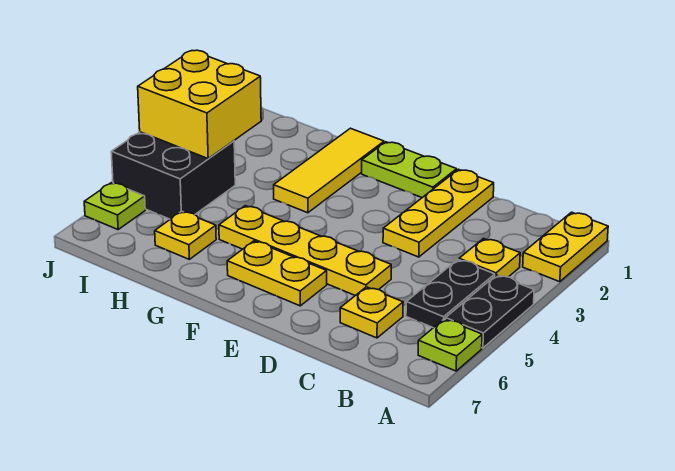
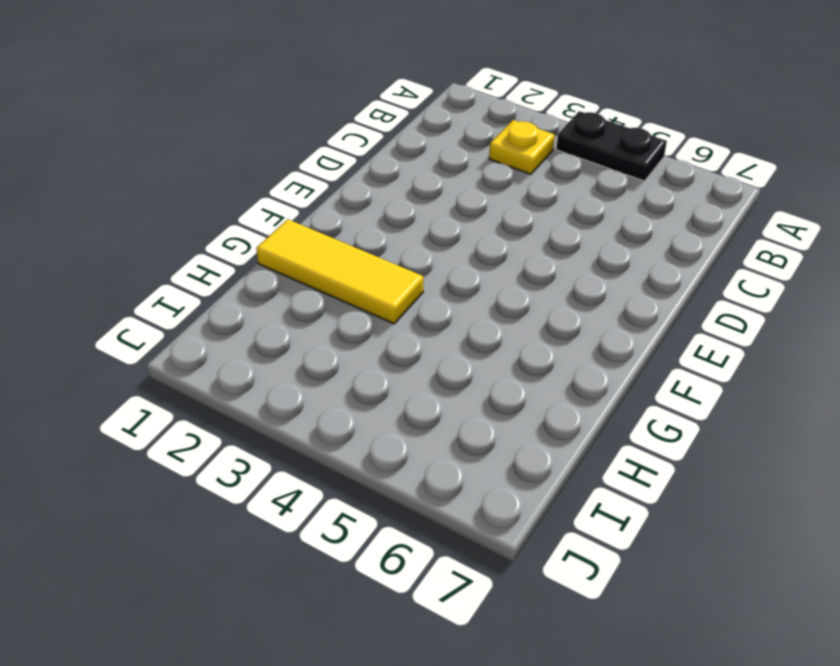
none -> yellow plate A1:A2 level 1
none -> lime plate A6 level 1
none -> black plate B4:B5 level 1

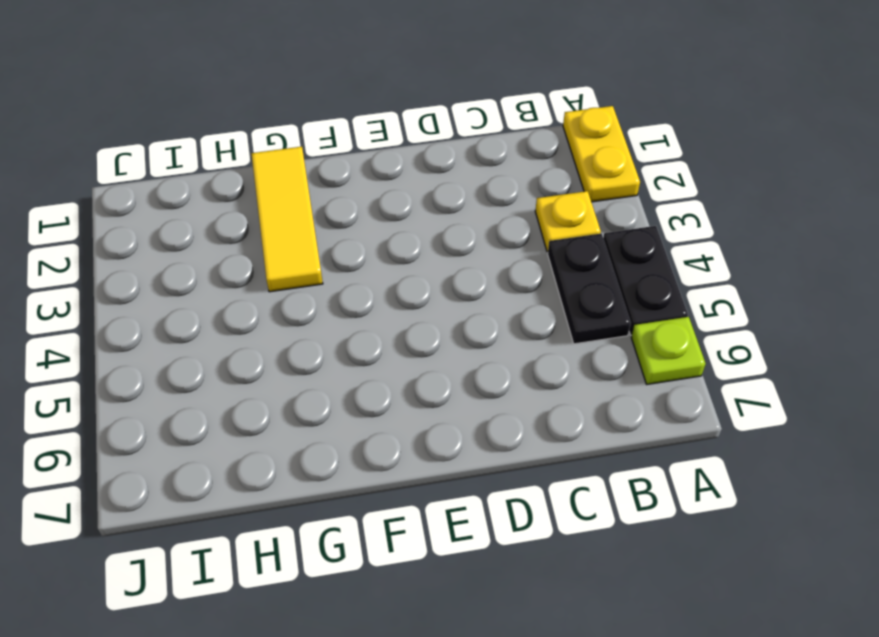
none -> yellow plate C6 level 1
none -> yellow plate D1:D3 level 1
none -> yellow plate D5:G5 level 1

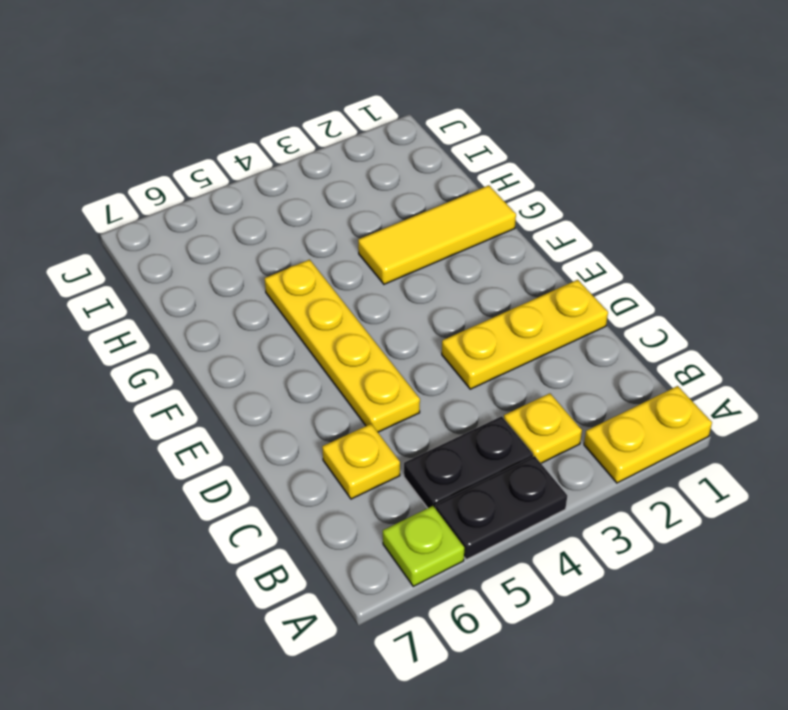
none -> lime plate E1:F1 level 1
none -> yellow plate E6:F6 level 1
none -> yellow plate H6 level 1

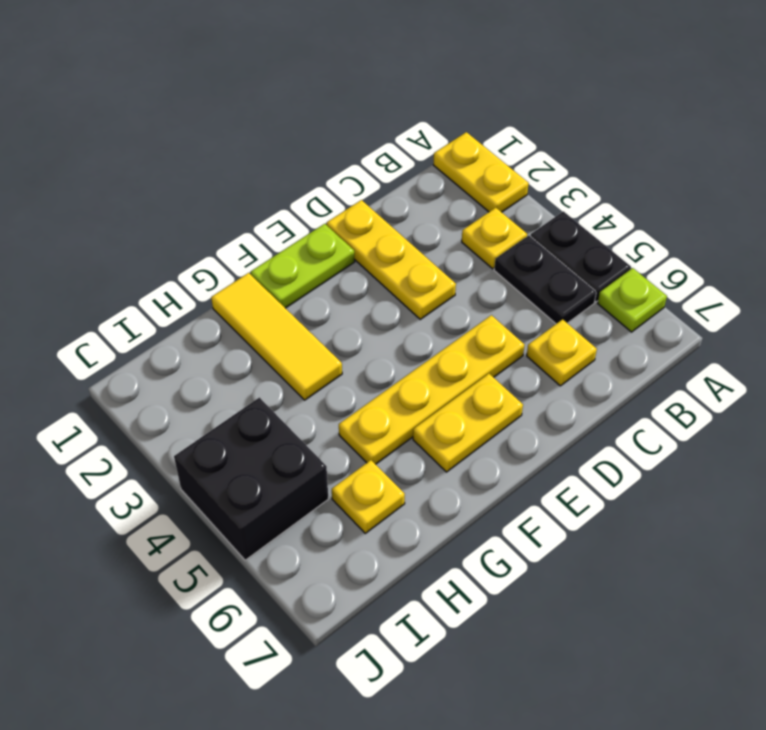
none -> lime plate J6 level 1
none -> yellow brick I3:J4 level 2

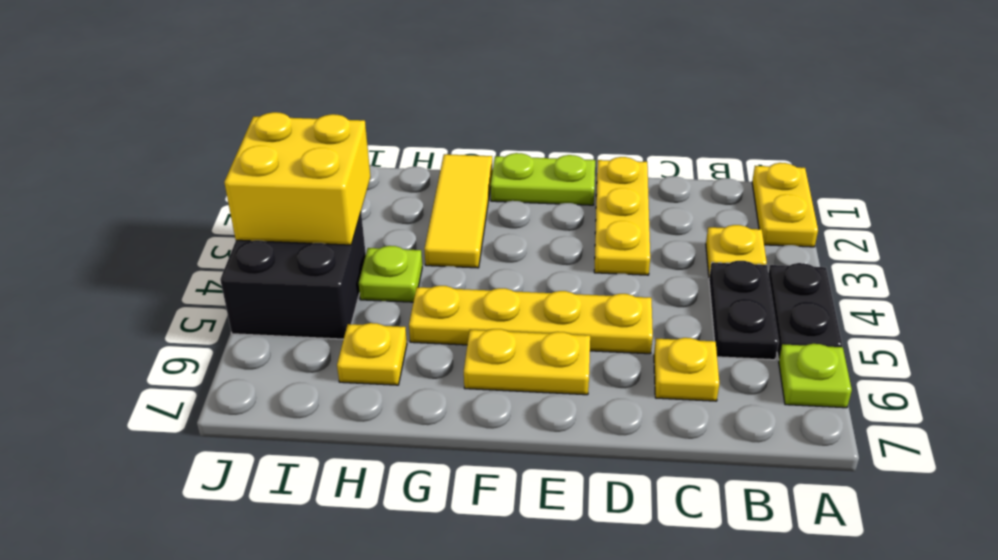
lime plate H4 level 1 -> lime plate J6 level 1

